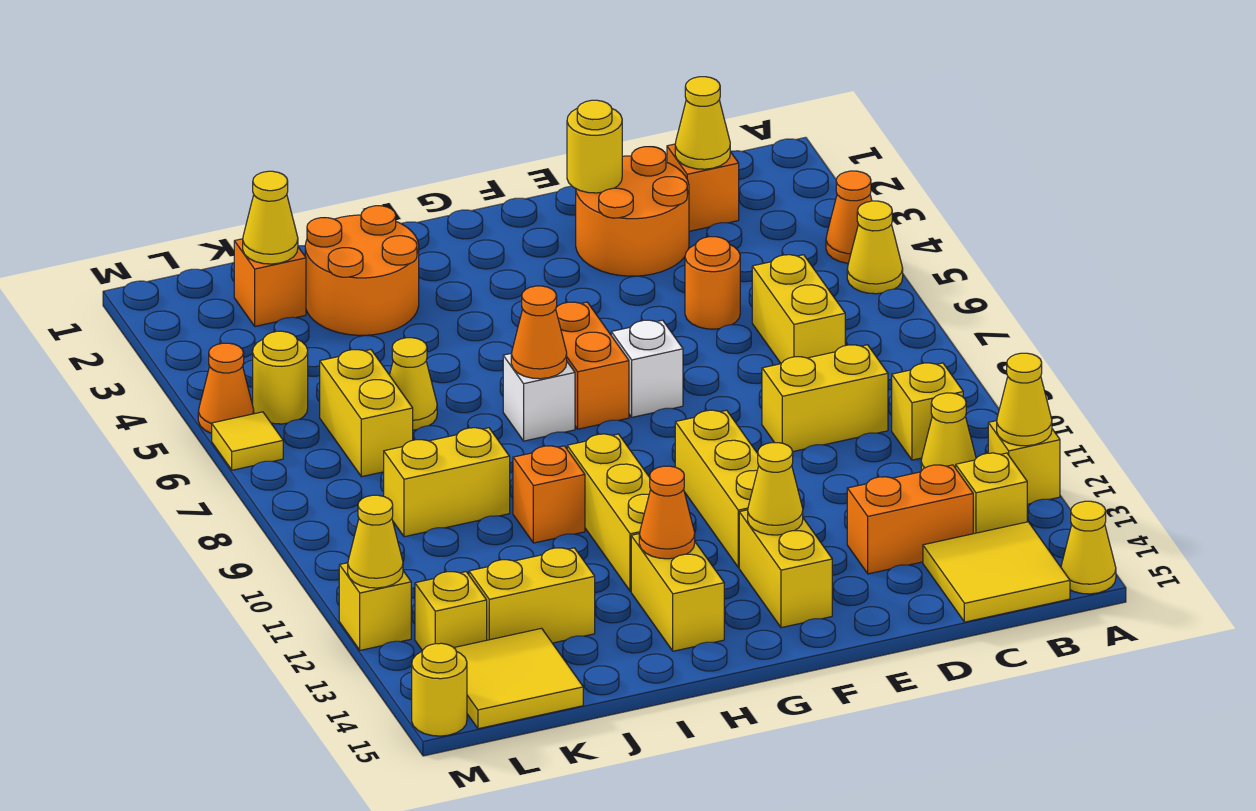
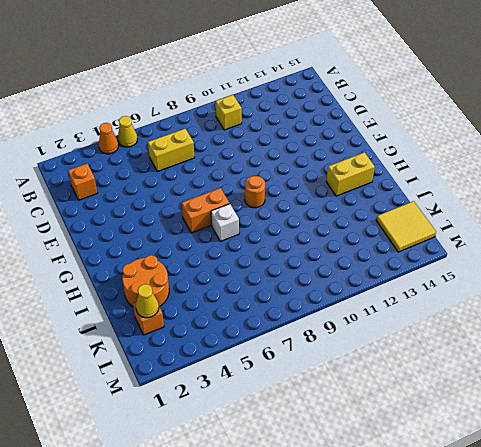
orange round brick G9 level 1 -> orange round brick D5 level 1
none -> yellow brick A12 level 1
none -> yellow cone A15 level 1
none -> yellow cone B11 level 1
none -> yellow brick B13 level 1

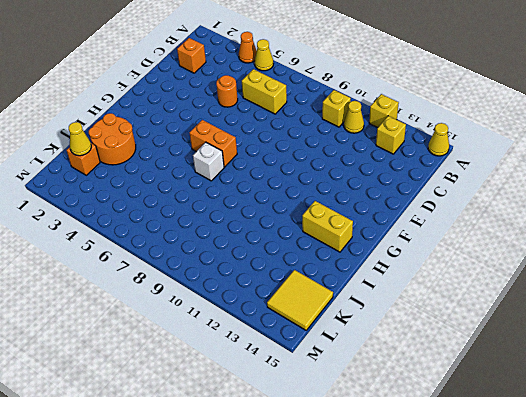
none -> yellow tile B14:C15 level 1
none -> yellow brick C9:D9 level 1
none -> orange brick C13:D13 level 1
none -> orange round brick D2:E3 level 1

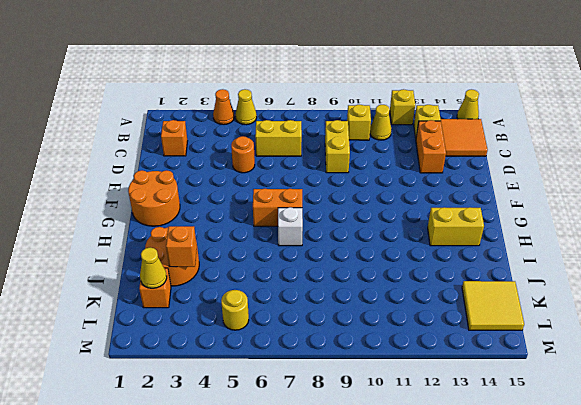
orange tile B14:C15 level 1 -> yellow tile B14:C15 level 1
orange round brick F1:G2 level 1 -> orange round brick D2:E3 level 1
orange brick J3 level 2 -> orange brick I10 level 1
none -> white brick F7 level 1
none -> yellow brick F10:F12 level 1
none -> yellow brick F13:F14 level 1
none -> yellow brick H10:H12 level 1

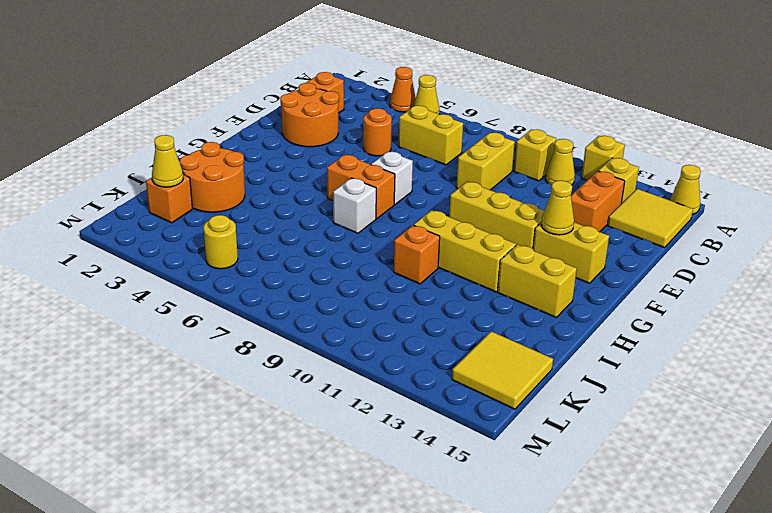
none -> yellow cone J6 level 1
none -> yellow brick J9:K9 level 1
none -> yellow brick J13:K13 level 1
none -> yellow brick K6:K7 level 1

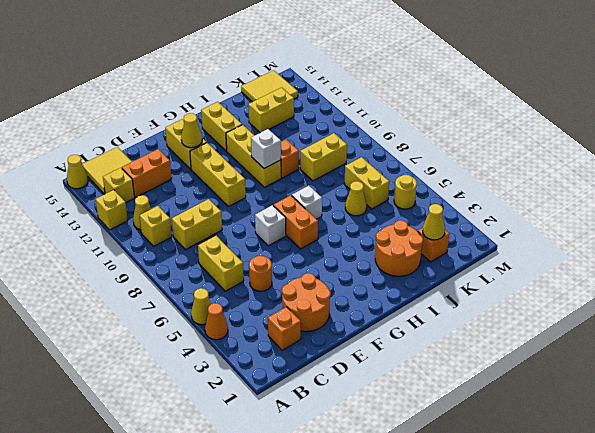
white brick H10 level 2 -> none
none -> yellow brick L13 level 1
none -> orange cone M5 level 1
none -> yellow tile M6 level 1
none -> yellow brick M12 level 1

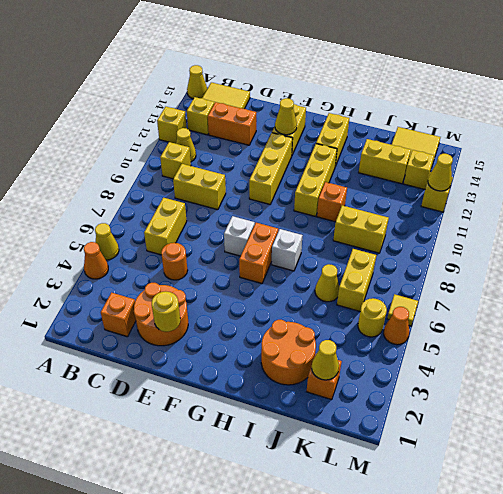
none -> yellow round brick M15 level 1
none -> yellow cone A12 level 2
none -> yellow cone C2 level 2
none -> orange cone H7 level 2

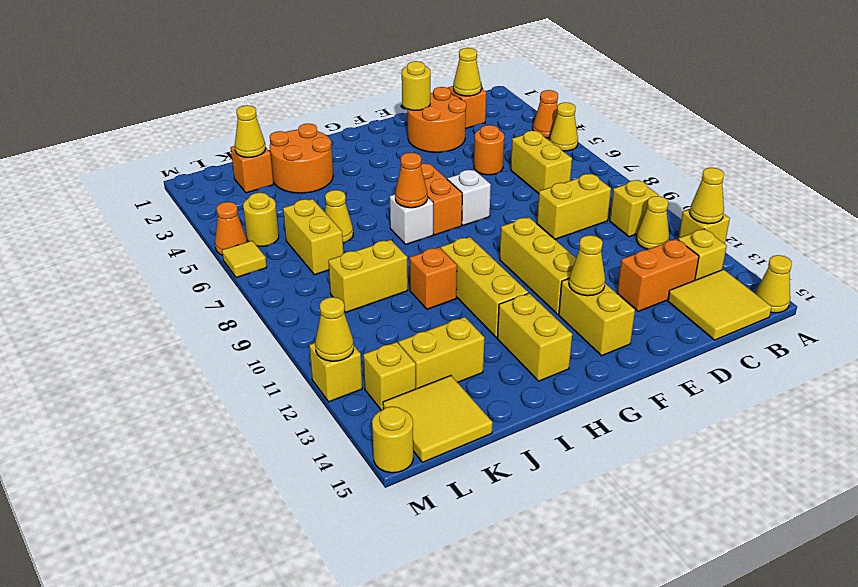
none -> orange cone H13 level 2

